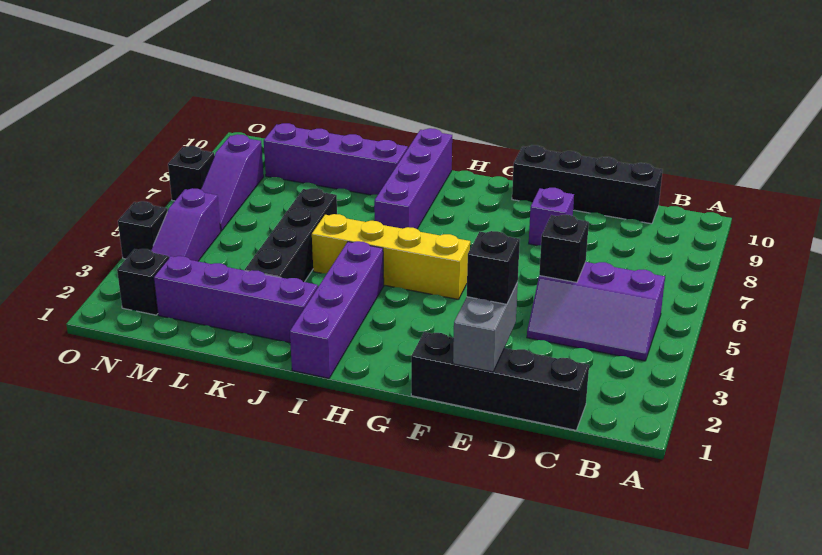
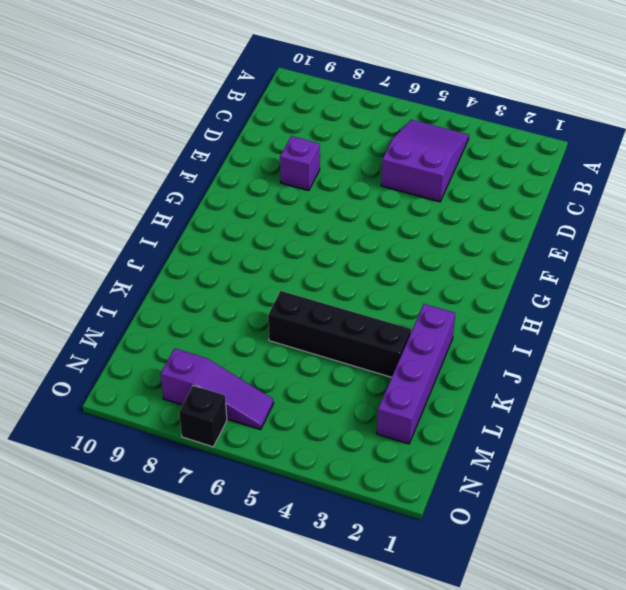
purple slope B4:D5 level 1 top D -> purple slope B4:D5 level 1 top 5
none -> black brick C1:F1 level 1
none -> black brick C10:F10 level 1
none -> yellow brick G5:J5 level 1

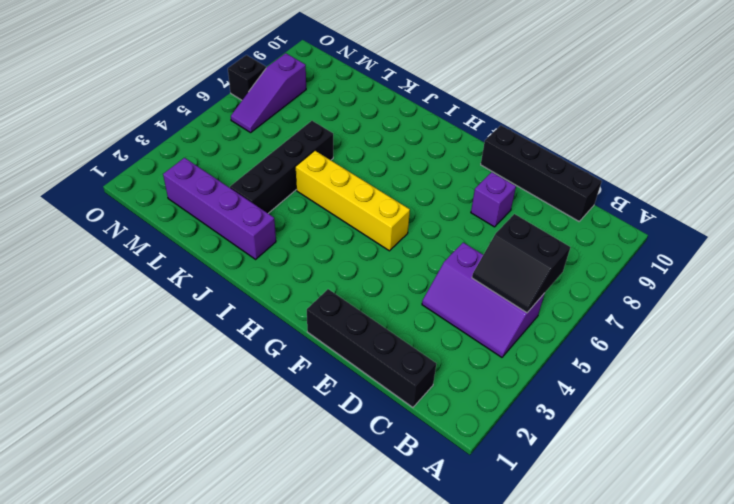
black slope B5:C6 level 2 top 6 -> none
none -> purple brick I1:I4 level 1
none -> purple brick I7:I10 level 1
none -> purple brick J9:M9 level 1

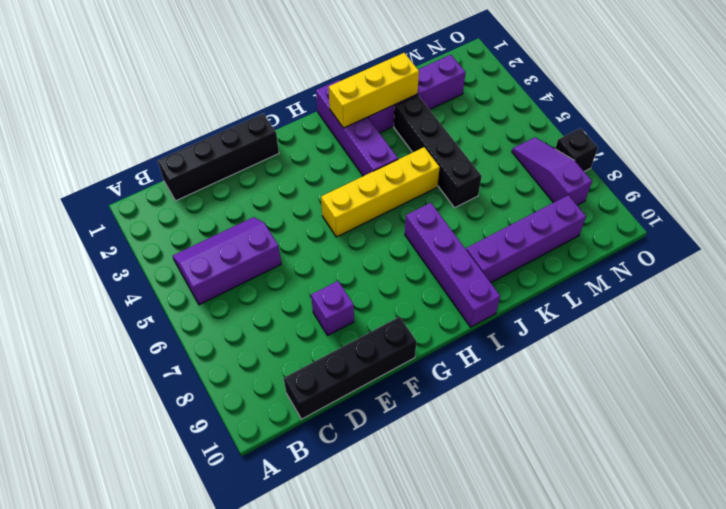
yellow brick I2:K2 level 2 -> none
none -> black brick N2 level 1
none -> purple slope N3:N5 level 1 top 5
none -> black brick O4 level 1

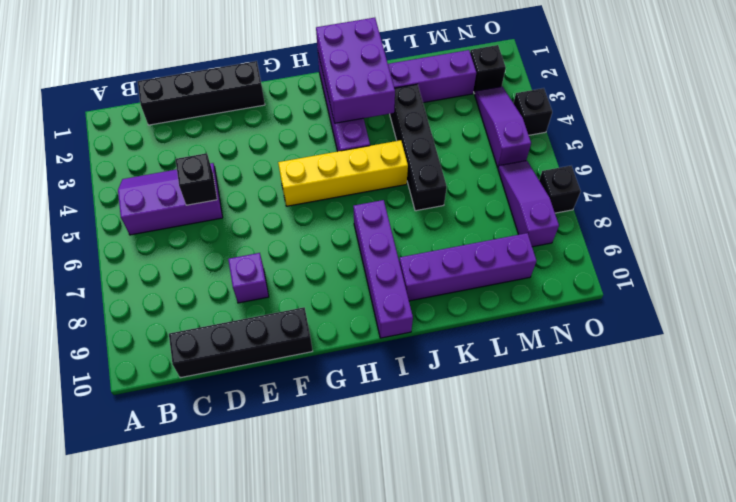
purple brick I1:J3 level 2 -> none
none -> grey brick E1:E2 level 2
none -> black brick E2 level 3

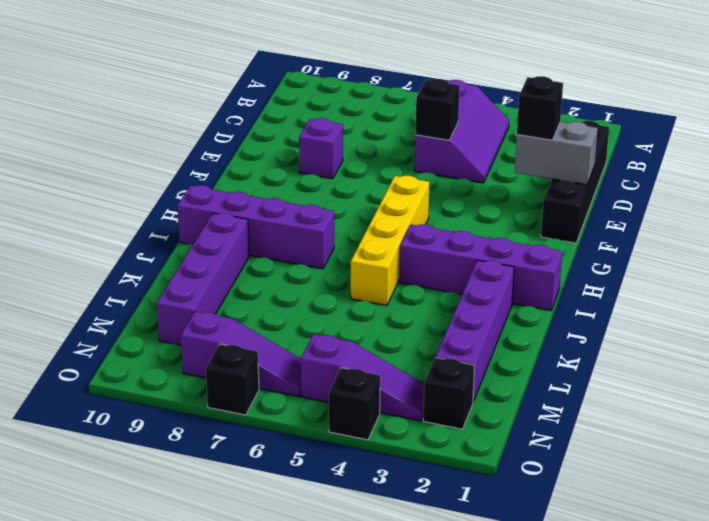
none -> black brick C10:F10 level 1
none -> black brick K3:K6 level 1

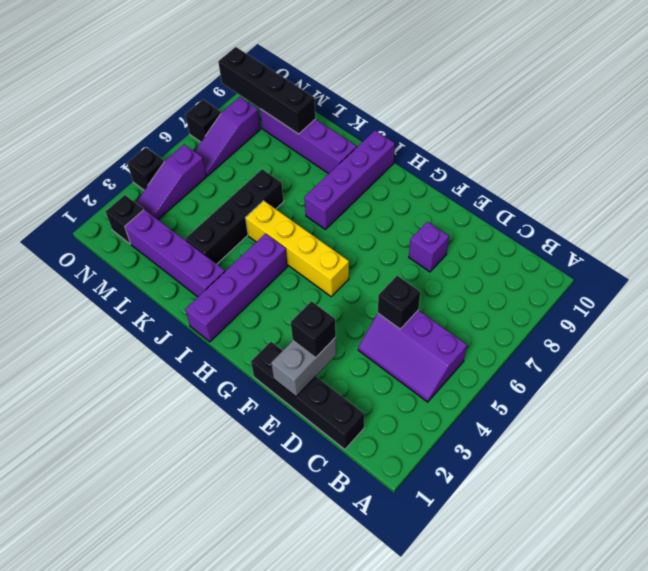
black brick L9:O9 level 2 -> black brick C10:F10 level 1

